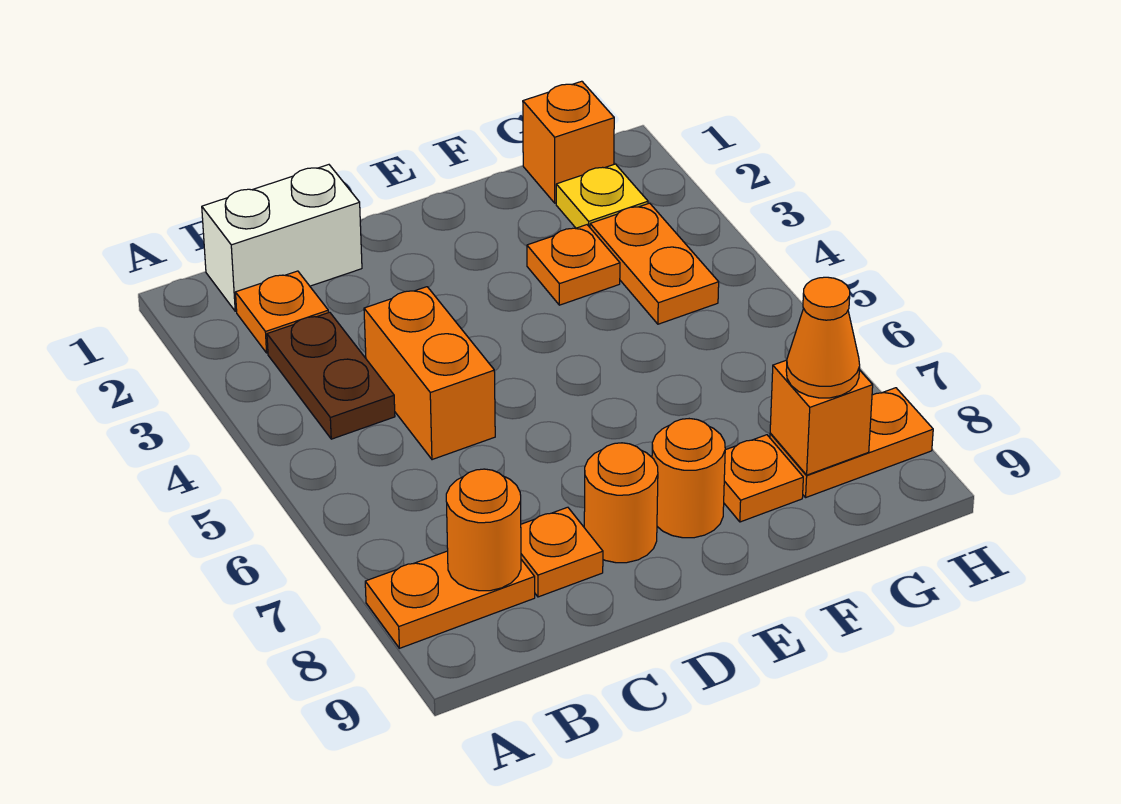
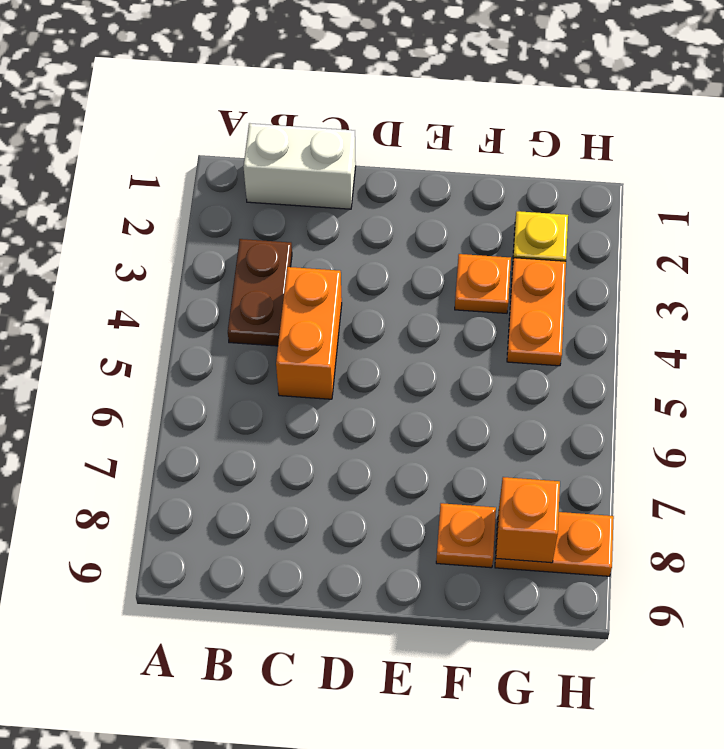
none -> orange plate A8:B8 level 1
none -> orange plate B2 level 1
none -> orange plate C8 level 1

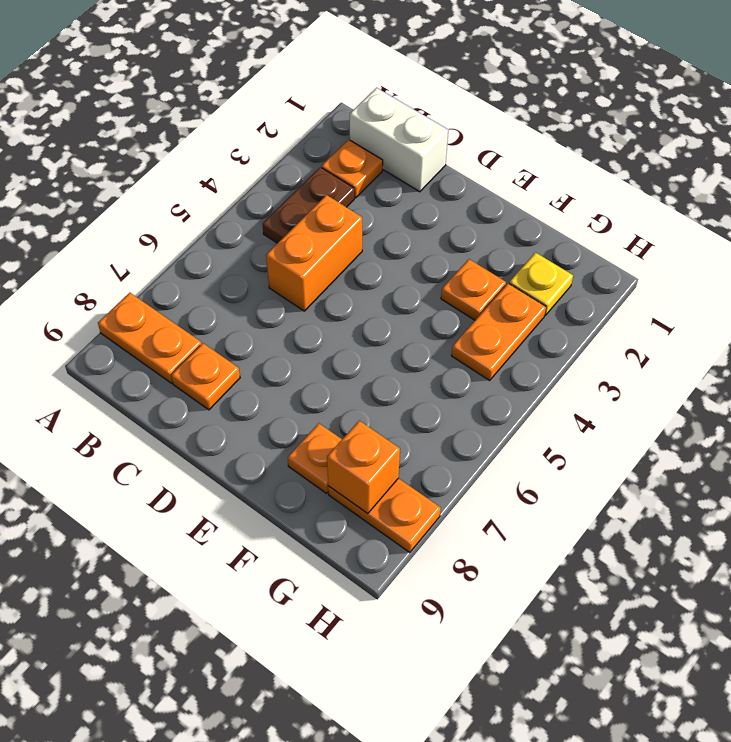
none -> orange round brick D8 level 1
none -> orange round brick E8 level 1
none -> orange brick G1 level 1

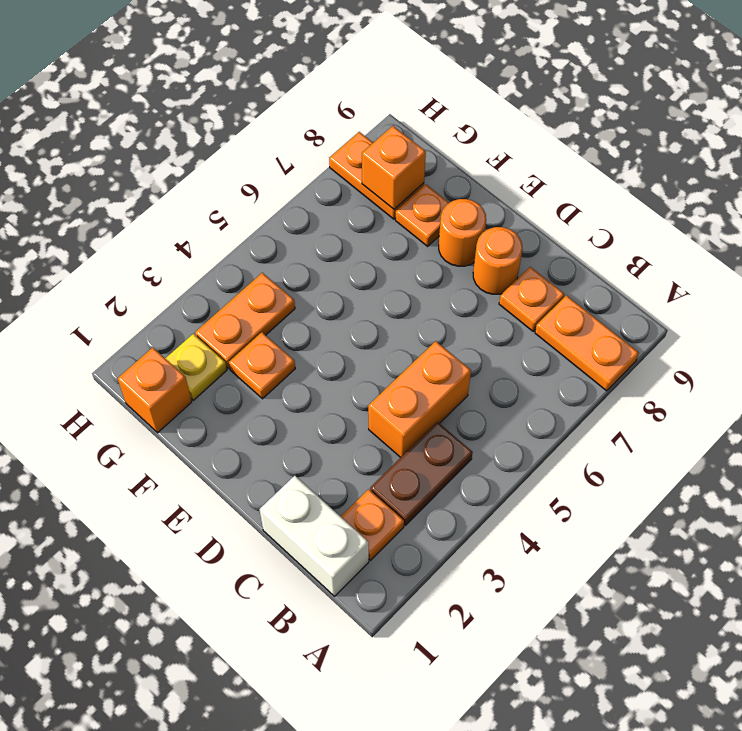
none -> orange round brick B8 level 2
none -> orange cone G8 level 3

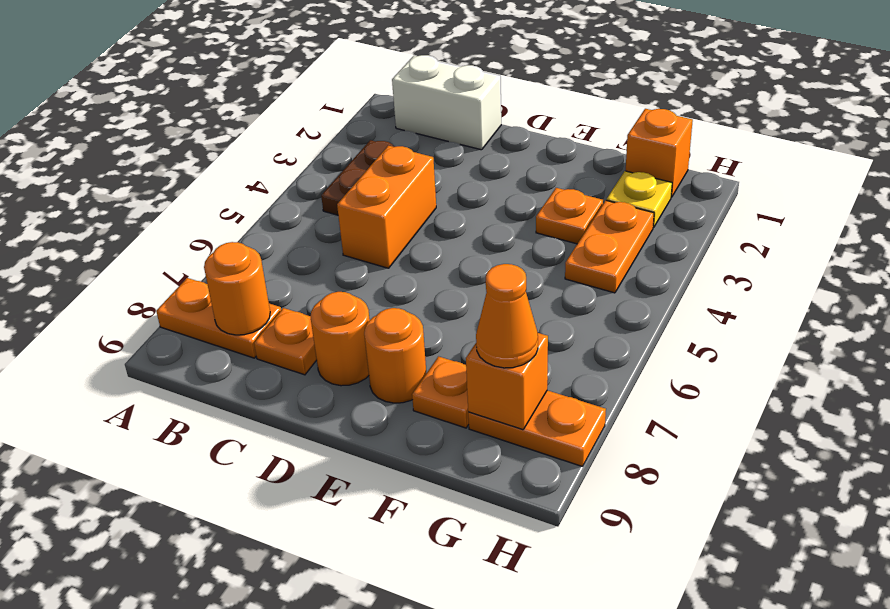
none -> orange plate B2 level 1

